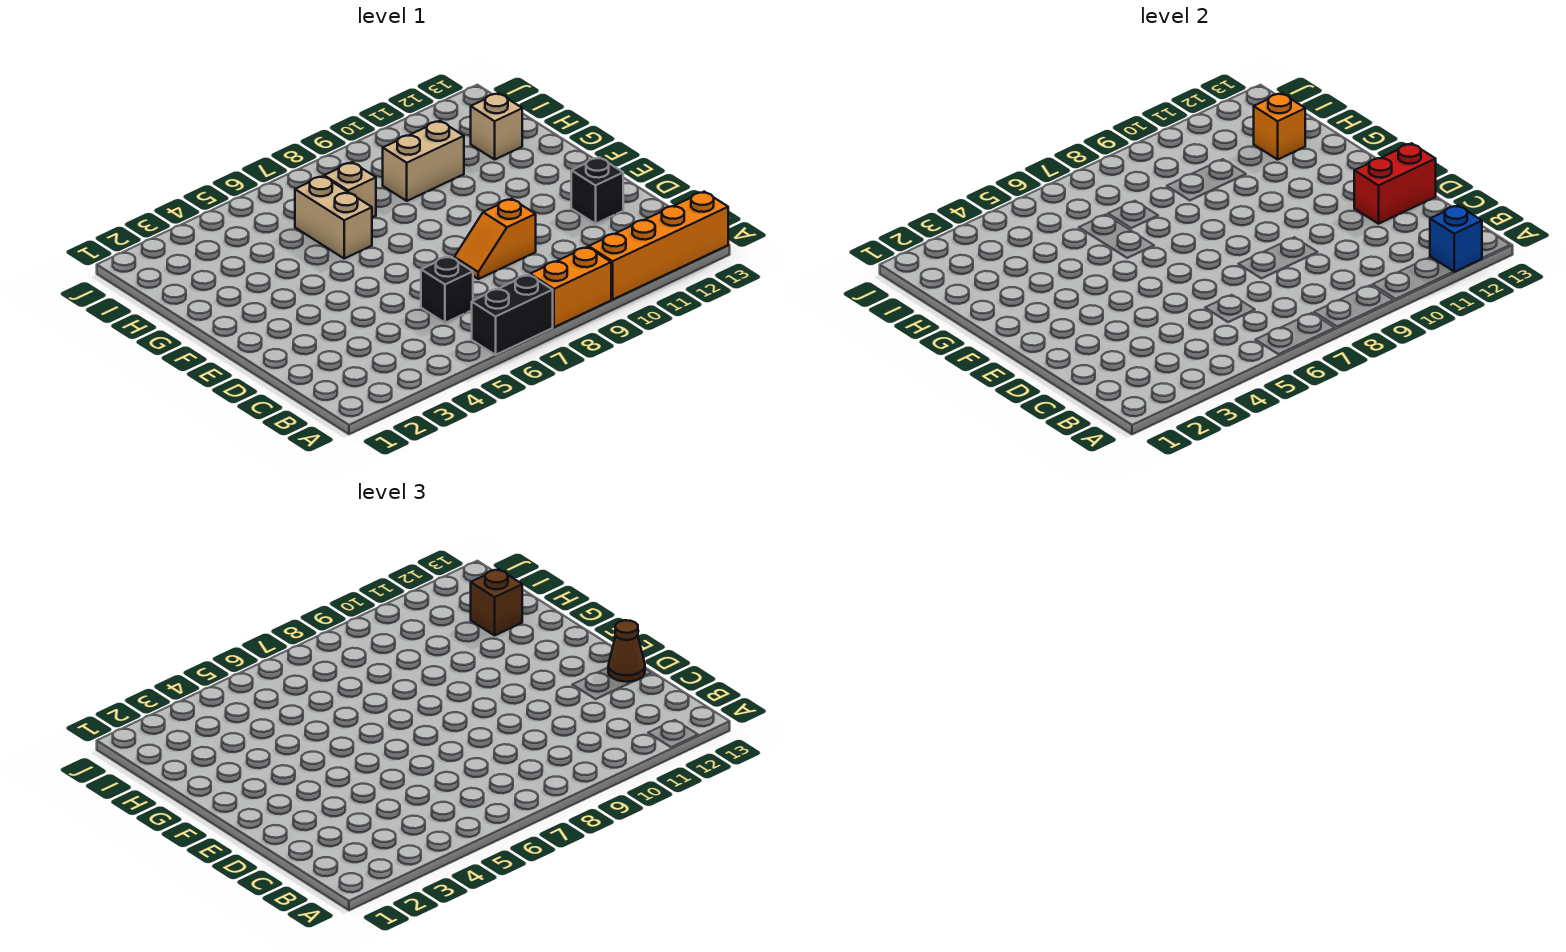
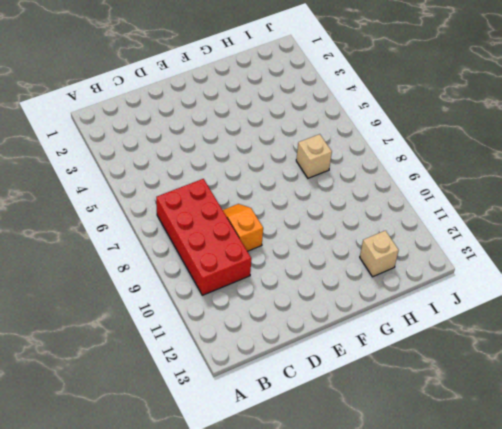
red brick B7:C10 level 1 -> none
none -> black brick A6:A7 level 1
none -> orange brick A8:A9 level 1
none -> orange brick A10:A13 level 1

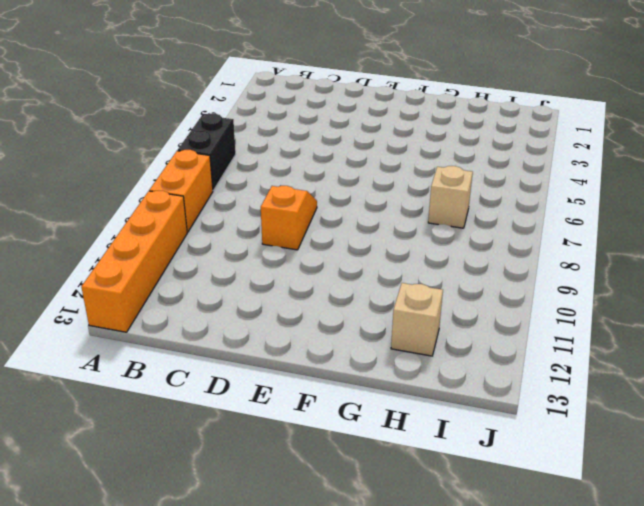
none -> black brick C6 level 1
none -> black brick D12 level 1
none -> tan brick G6:H6 level 1

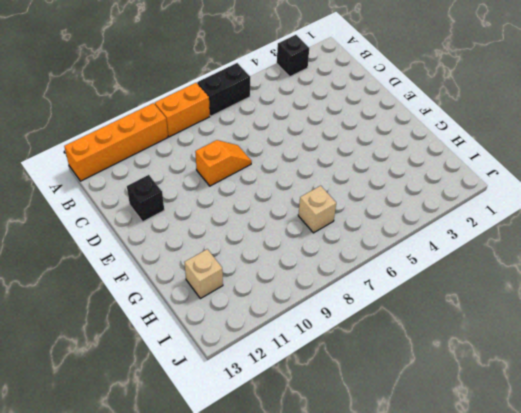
black brick A3 level 1 -> black brick C6 level 1
none -> tan brick G6:H6 level 1
none -> tan brick H9:H10 level 1
none -> blue brick A12 level 2

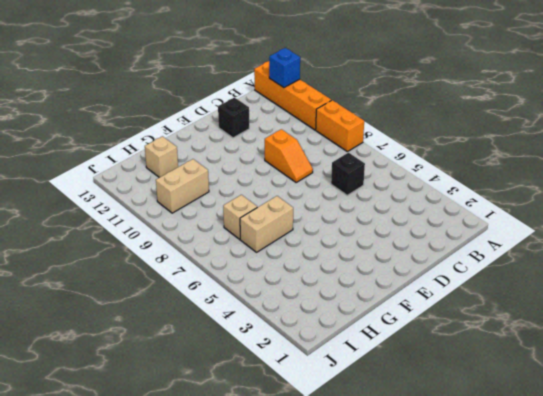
tan brick H10:I10 level 1 -> tan brick H9:H10 level 1
none -> black brick A6:A7 level 1
none -> red brick D12:D13 level 2
none -> orange brick H12 level 2

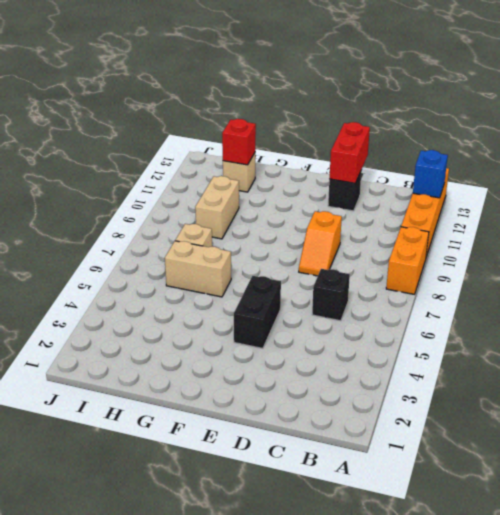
black brick E4:E5 level 1 -> black brick A6:A7 level 1
red brick H12 level 2 -> orange brick H12 level 2
none -> brown cone D13 level 3
none -> brown brick H12 level 3

